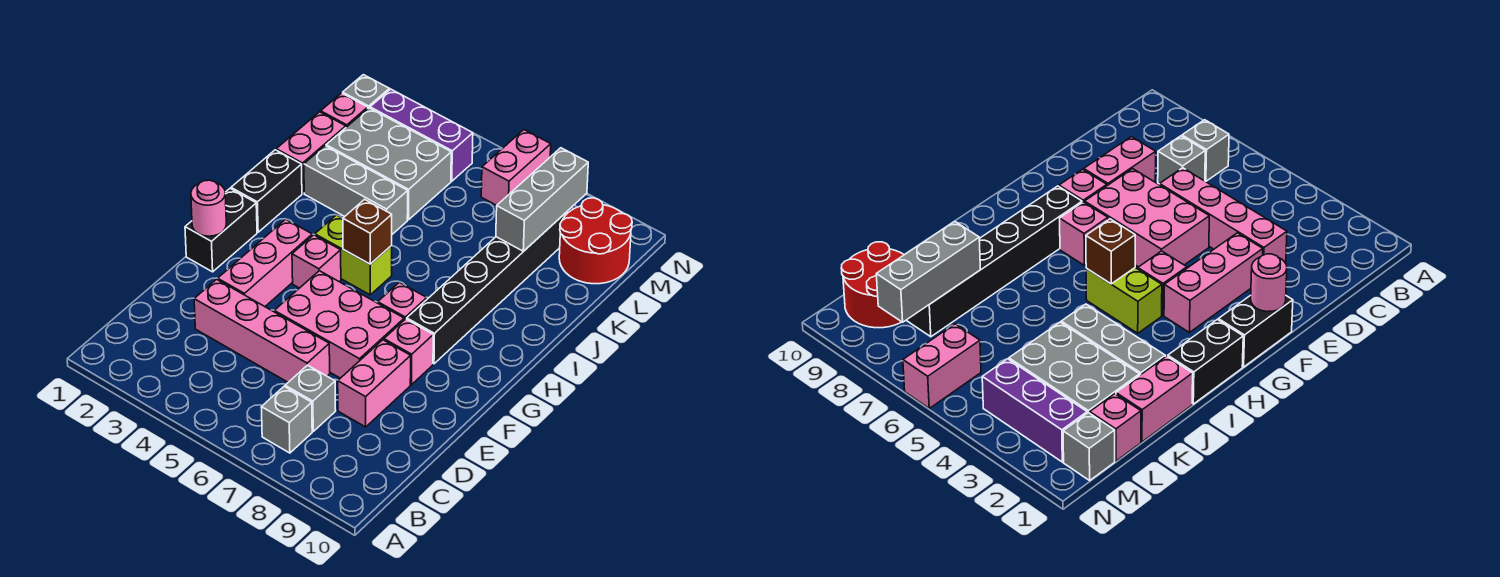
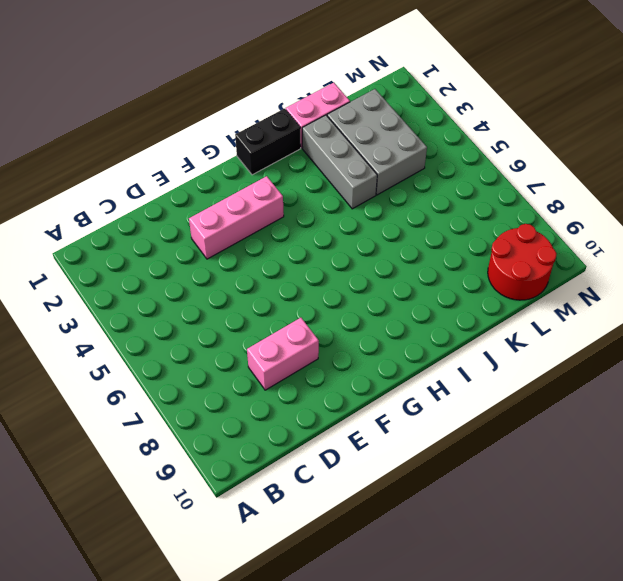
none -> grey brick B7 level 1
none -> grey brick C7 level 1
none -> pink brick D3:D6 level 1

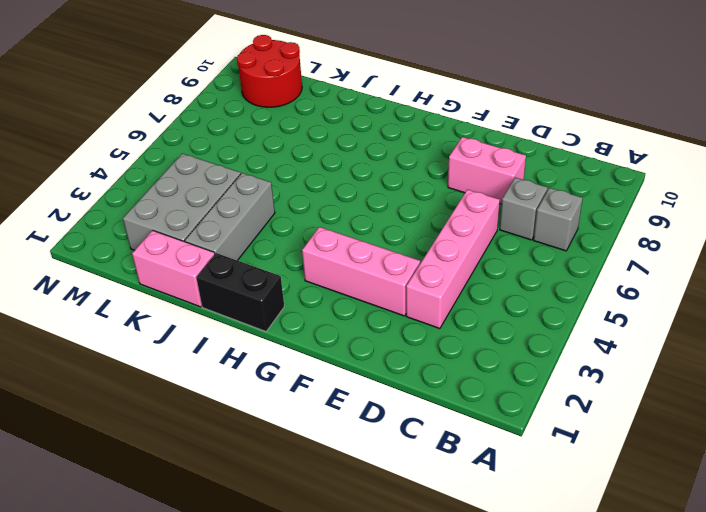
none -> pink brick E5:F7 level 1
none -> black brick F1:G1 level 1
none -> pink brick F8 level 1

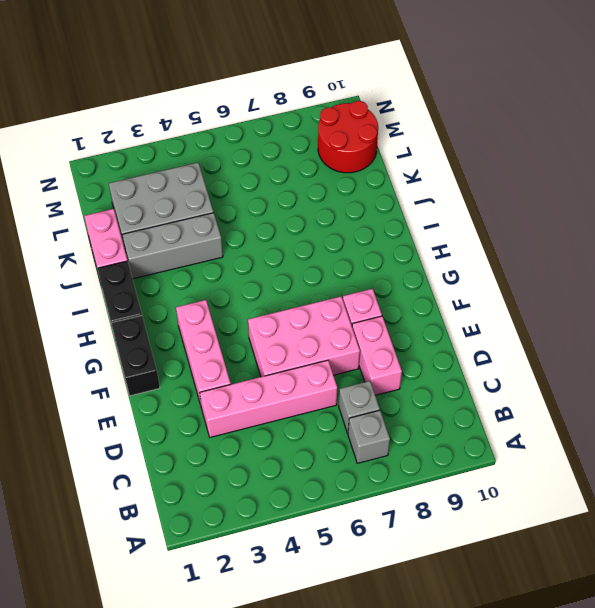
none -> pink brick G4 level 1
none -> pink brick G7 level 1
none -> black brick G8:L8 level 1

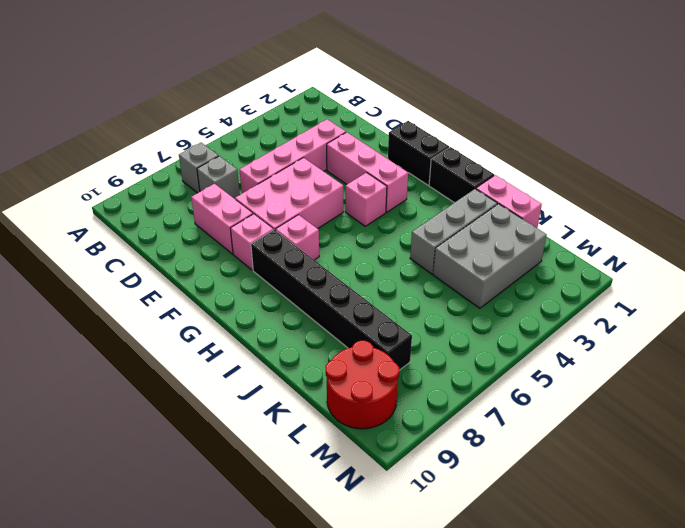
none -> lime brick H4:H5 level 1
none -> pink brick L1 level 1
none -> grey brick M1 level 1

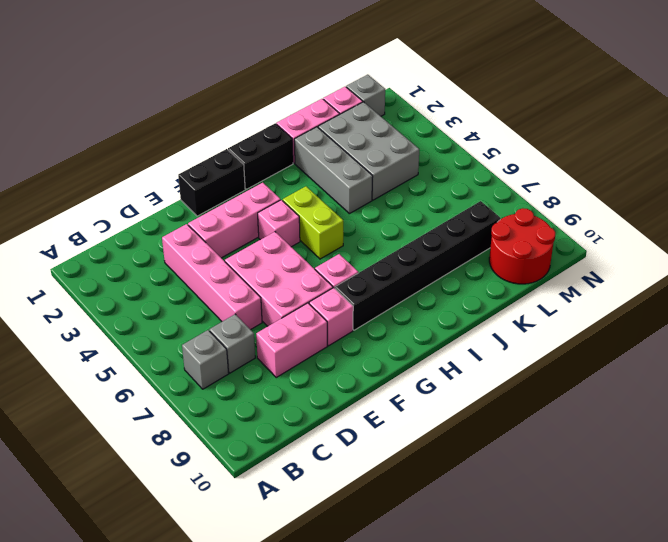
none -> purple brick M2:M4 level 1
none -> pink brick M6:N6 level 1
none -> pink round brick F1 level 2

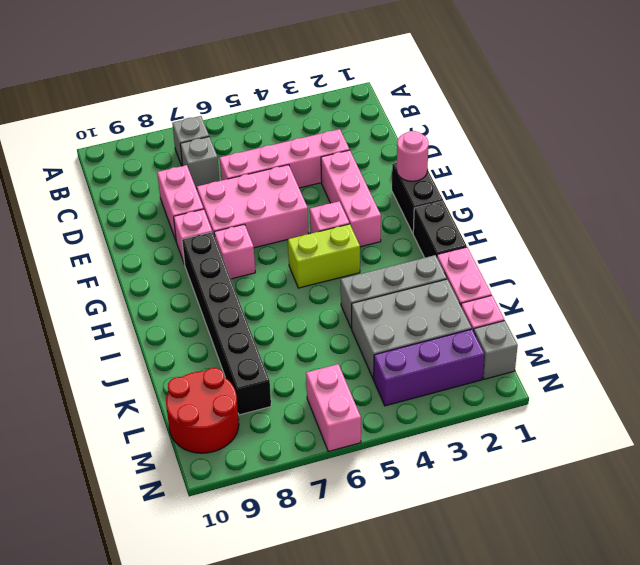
none -> brown brick H5 level 2
none -> grey brick K8:M8 level 2

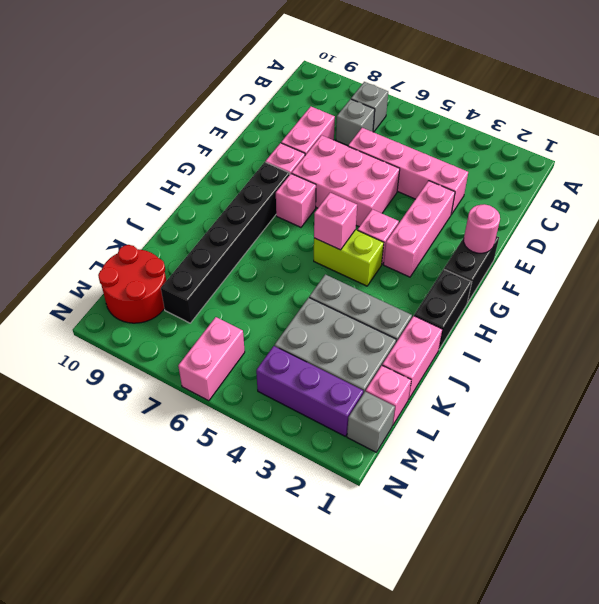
pink brick H5 level 2 -> brown brick H5 level 2
none -> grey brick K8:M8 level 2

